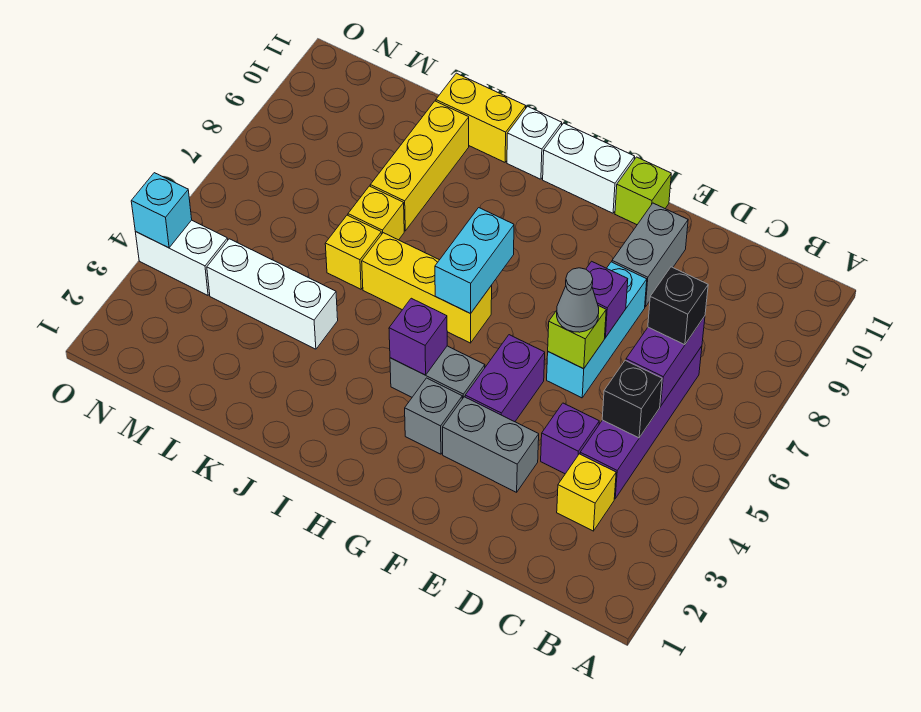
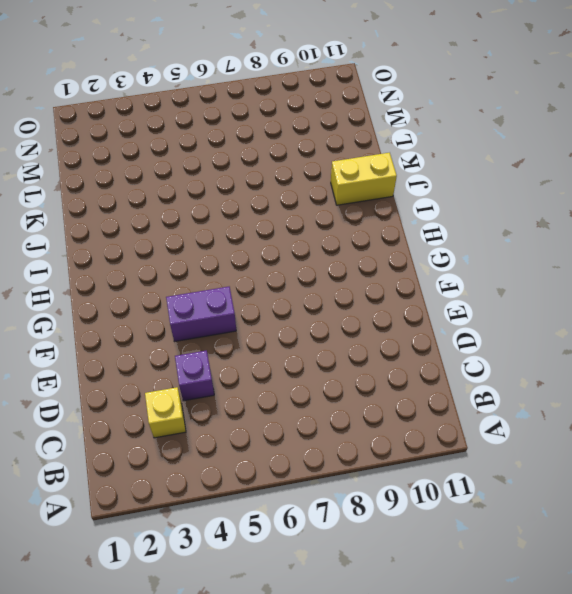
yellow brick J10:J11 level 1 -> yellow brick J11:K11 level 1
none -> purple brick C4:C7 level 1
none -> grey brick E3:F3 level 1
none -> cyan brick E6:E8 level 1

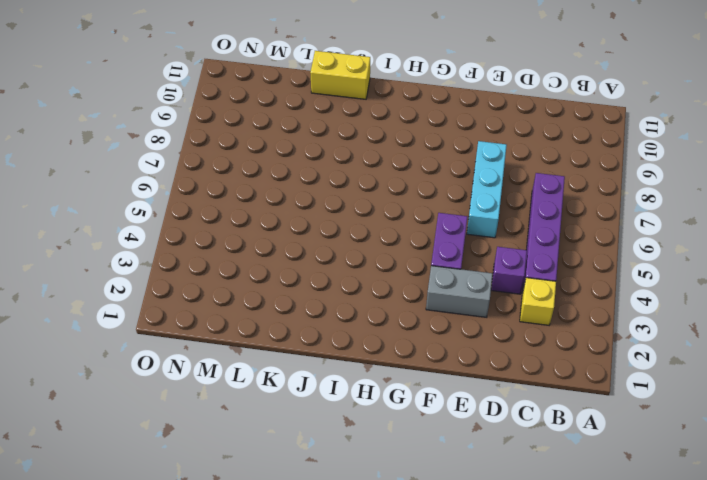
none -> grey brick E9:E10 level 1
none -> lime brick F11 level 1
none -> grey brick G3 level 1

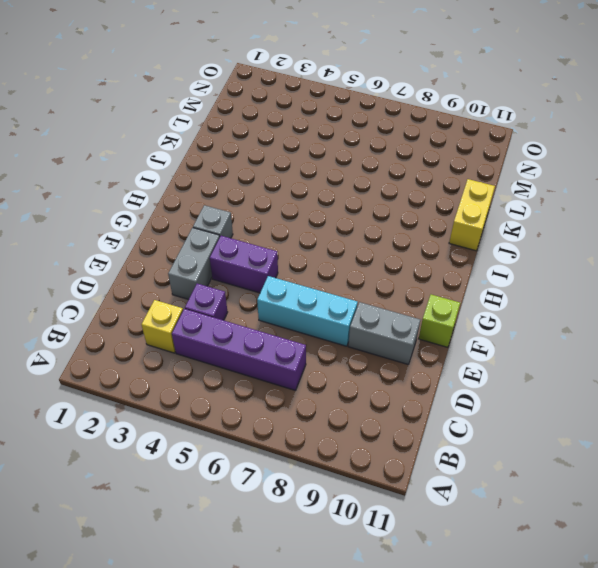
none -> grey brick G4:H4 level 1
none -> white brick G11:H11 level 1
none -> yellow brick H6:J6 level 1

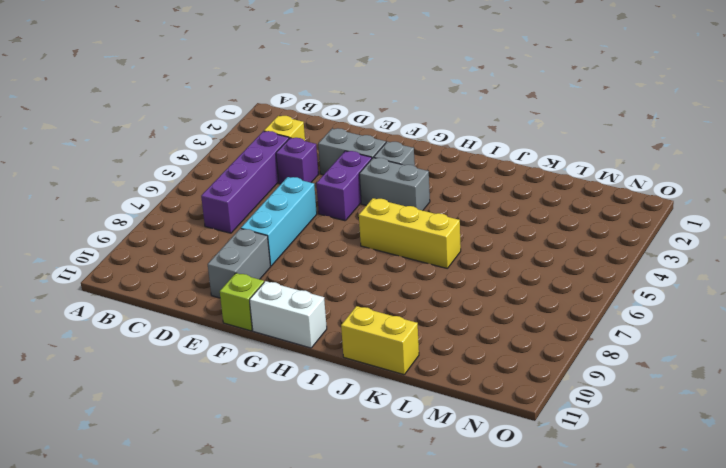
none -> white brick I11 level 1
none -> white brick K4:M4 level 1
none -> yellow brick K6 level 1

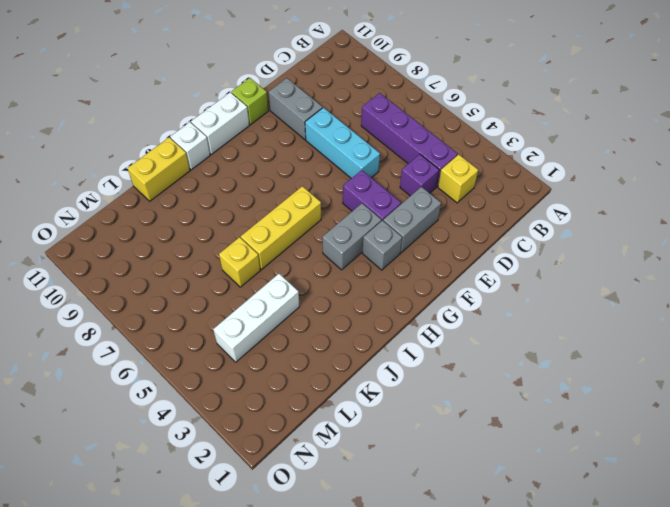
none -> yellow brick K7 level 1
none -> yellow brick K8:K10 level 1
none -> white brick N4:O4 level 1

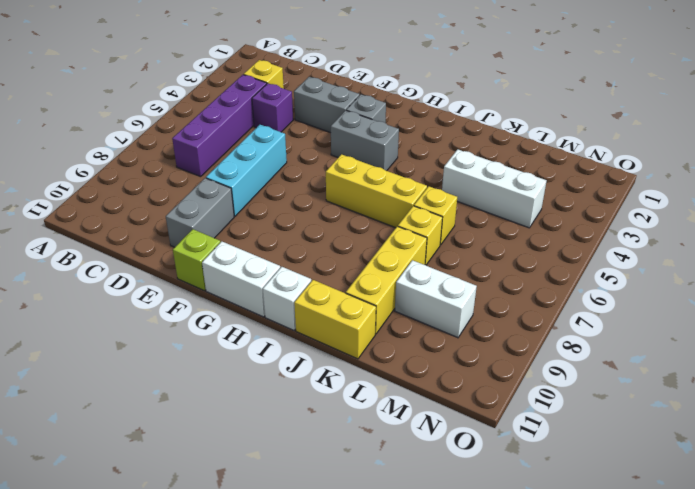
white brick L9:M9 level 1 -> white brick N4:O4 level 1
none -> purple brick F4:F5 level 1
none -> black brick C5 level 2
none -> purple brick C6:C7 level 2

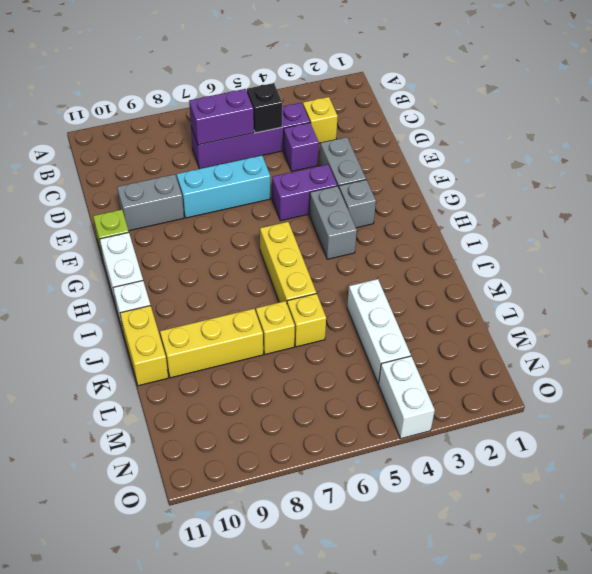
none -> lime brick E6 level 2
none -> purple brick E7 level 2
none -> purple brick H4 level 2

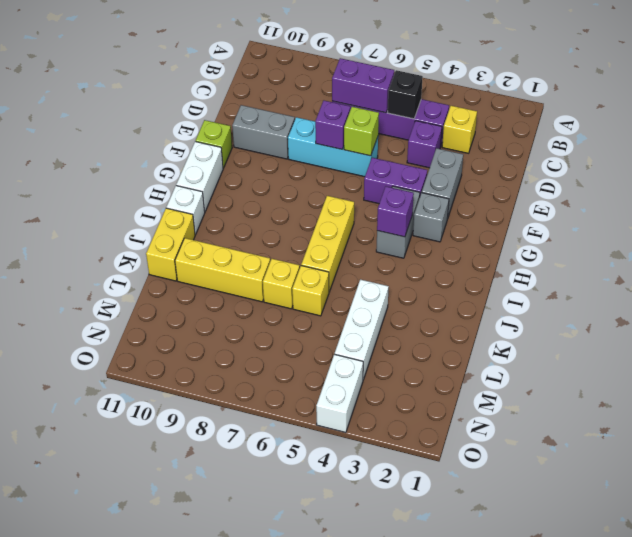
none -> cyan brick H6:H7 level 2
none -> cyan brick O4 level 2
none -> black brick C7 level 3

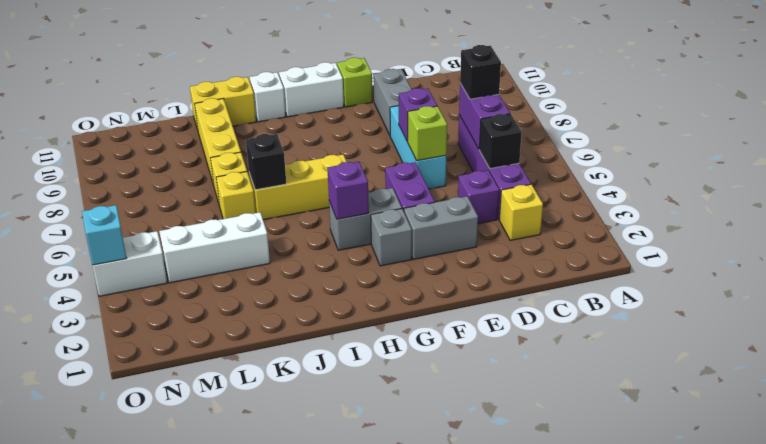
black brick J6 level 2 -> none
none -> cyan brick H6:H7 level 2
none -> grey cone E6 level 3

